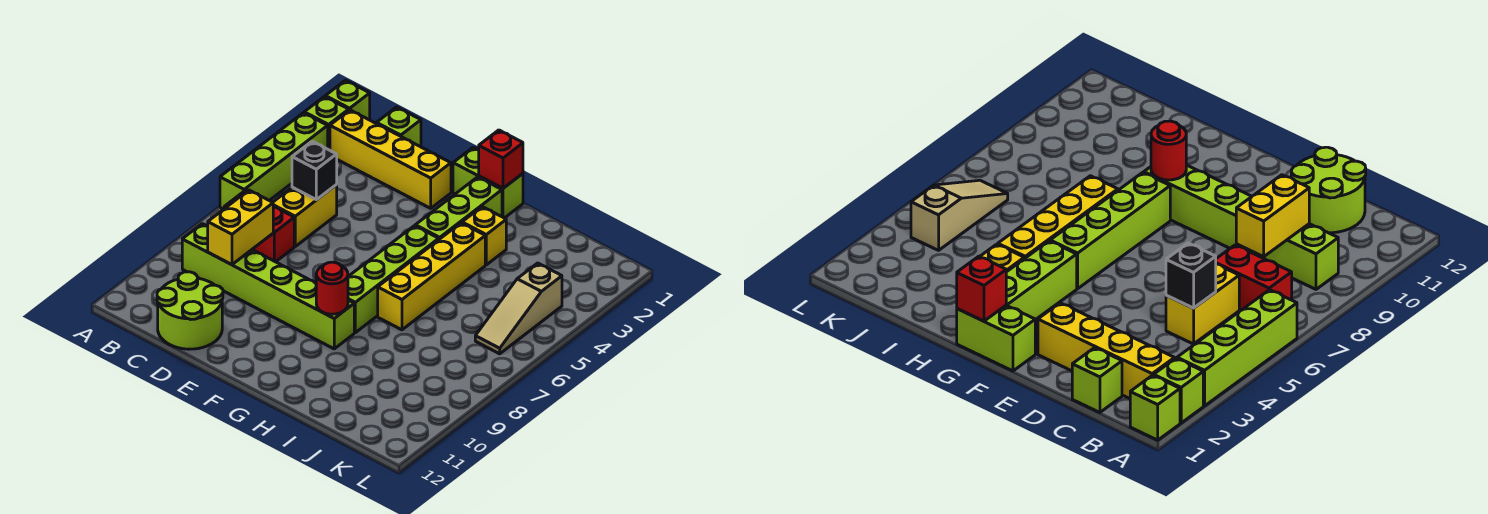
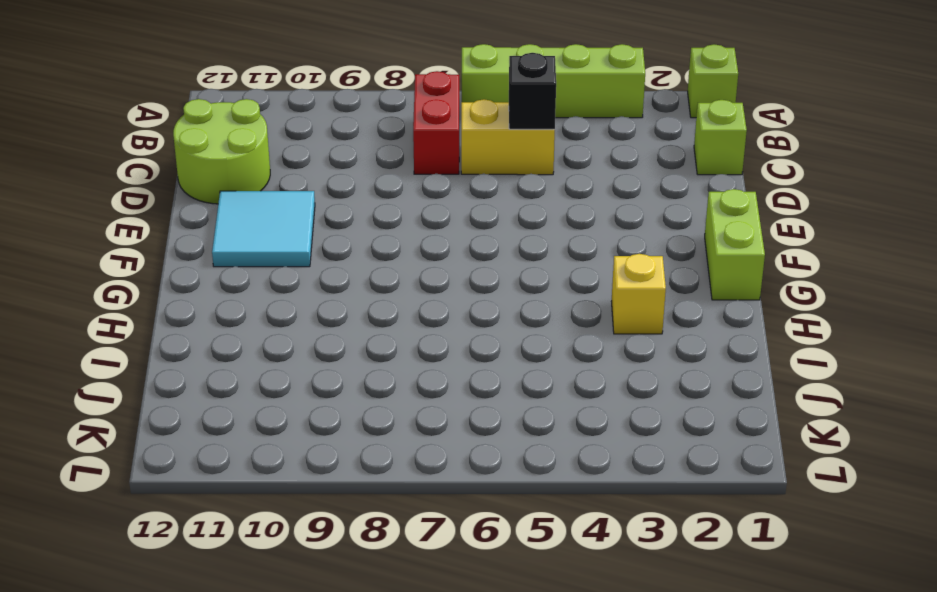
cyan tile E10:F11 level 1 -> none
none -> lime brick A2 level 1
none -> yellow brick B2:E2 level 1
none -> lime brick B9:G9 level 1

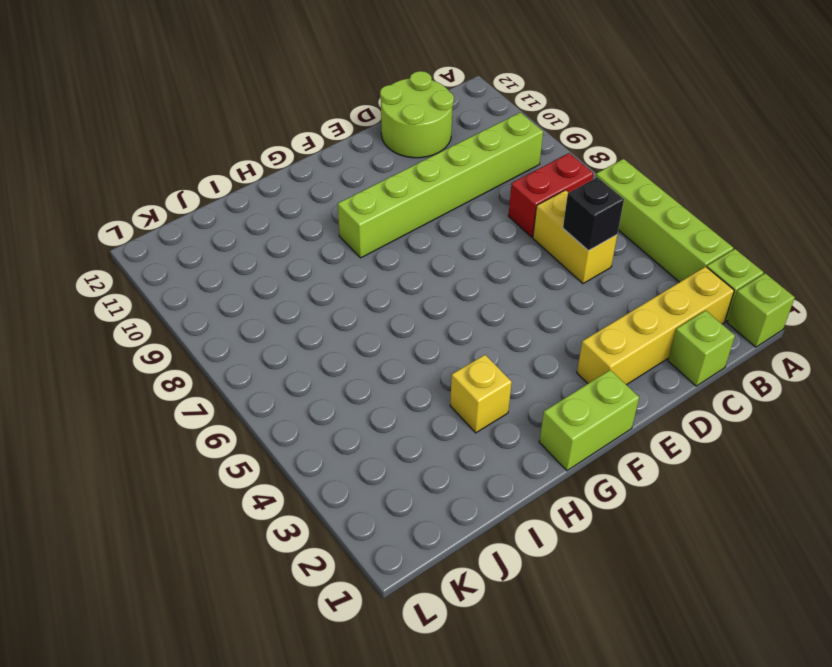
none -> lime brick G2:G4 level 1
none -> lime brick G5:G8 level 1
none -> yellow brick H4:H7 level 1

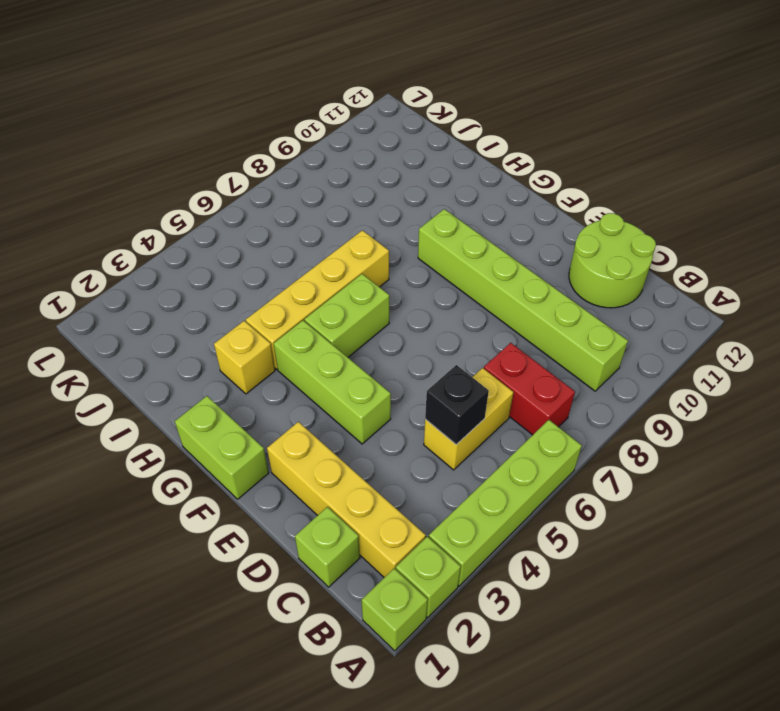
lime brick E4:G4 level 1 -> lime brick G2:G4 level 1
lime brick G5:G6 level 1 -> lime brick G5:G8 level 1
none -> tan slope K4:K6 level 1 top 4
none -> yellow brick C8:C9 level 2
none -> red brick G1 level 2

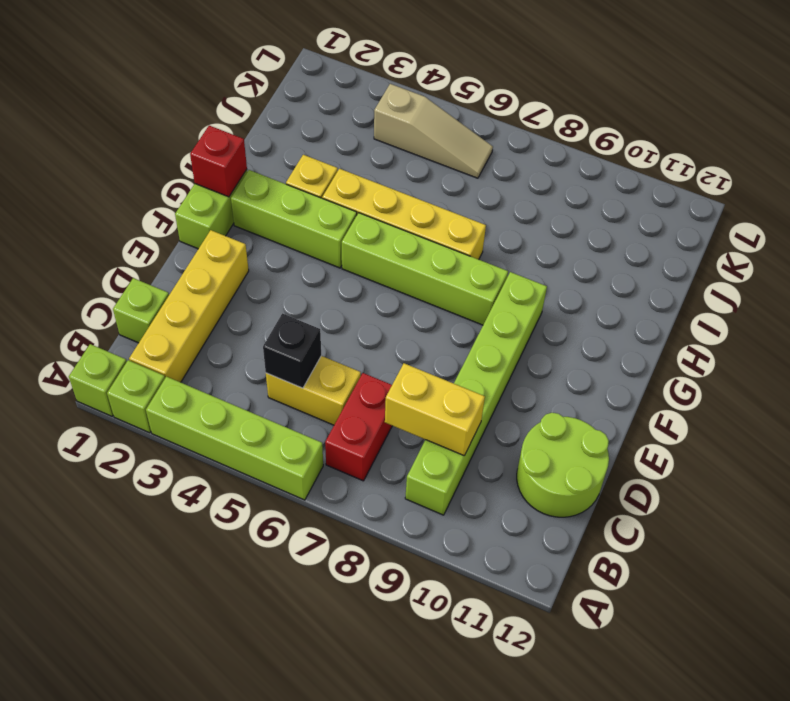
none -> red round brick G9 level 2

